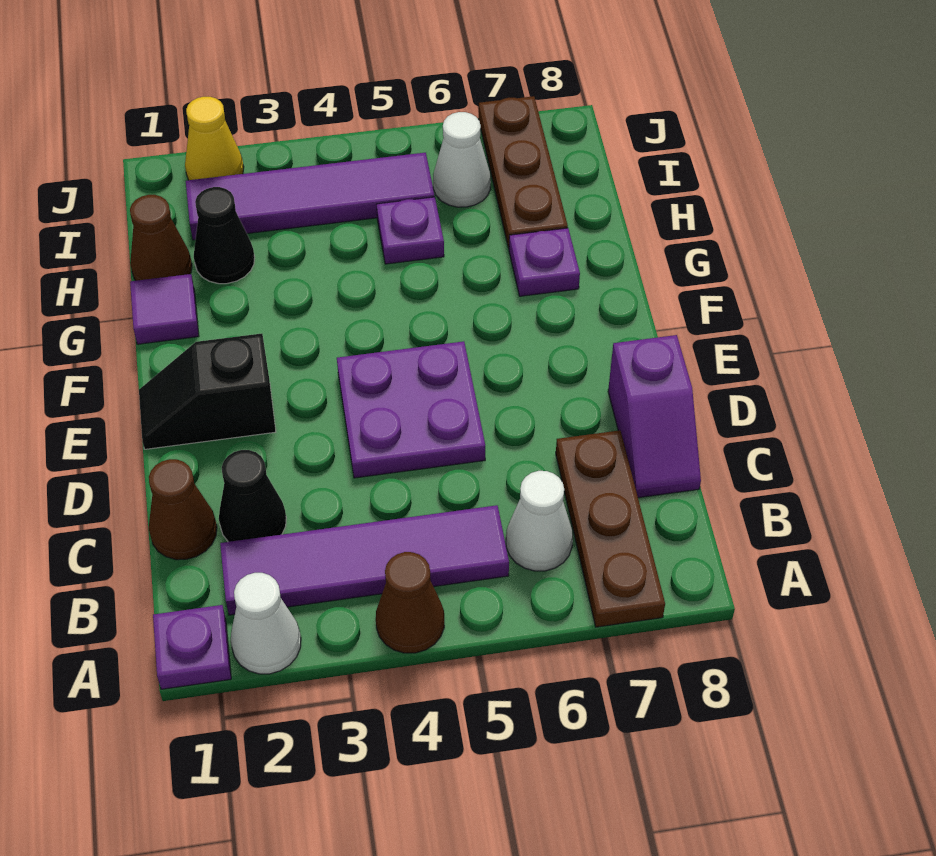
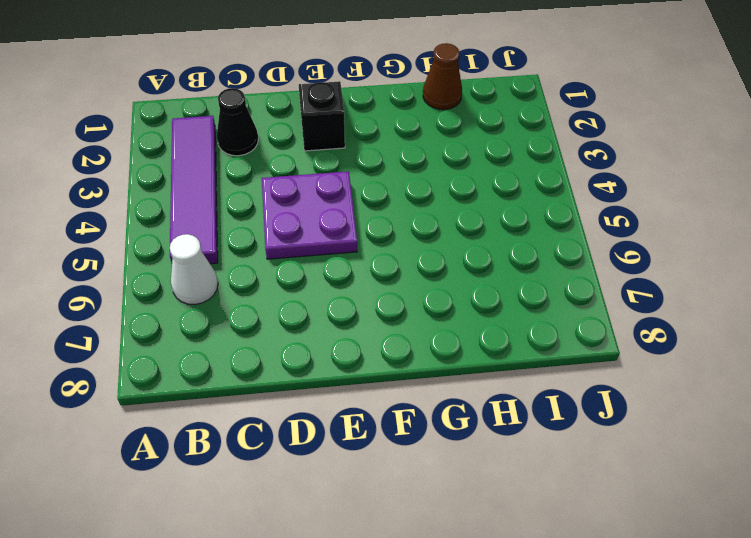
none -> purple plate A1 level 1
none -> white cone A2 level 1
none -> brown cone A4 level 1

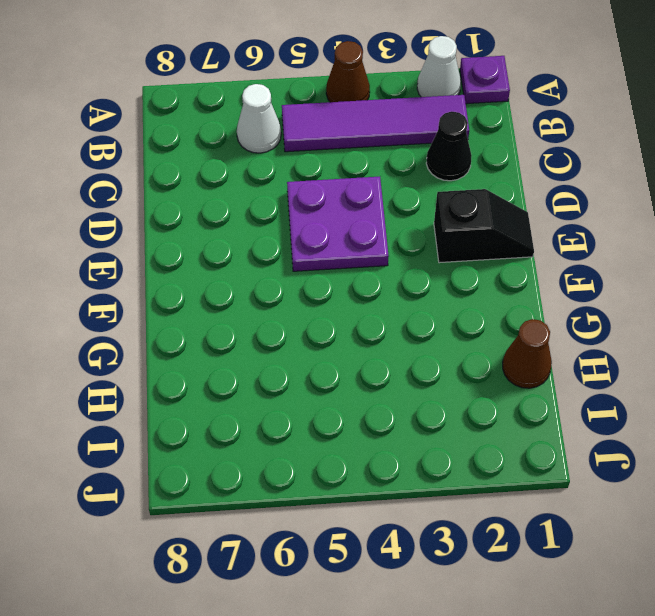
none -> brown plate A7:C7 level 1
none -> brown cone C1 level 1
none -> purple slope C8:D8 level 1 top D

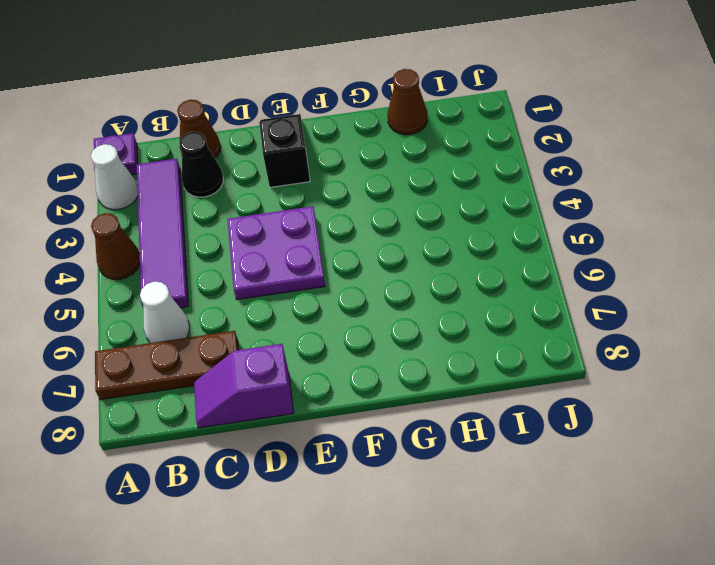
none -> purple tile G1 level 1
none -> purple plate G7 level 1
none -> black cone H2 level 1

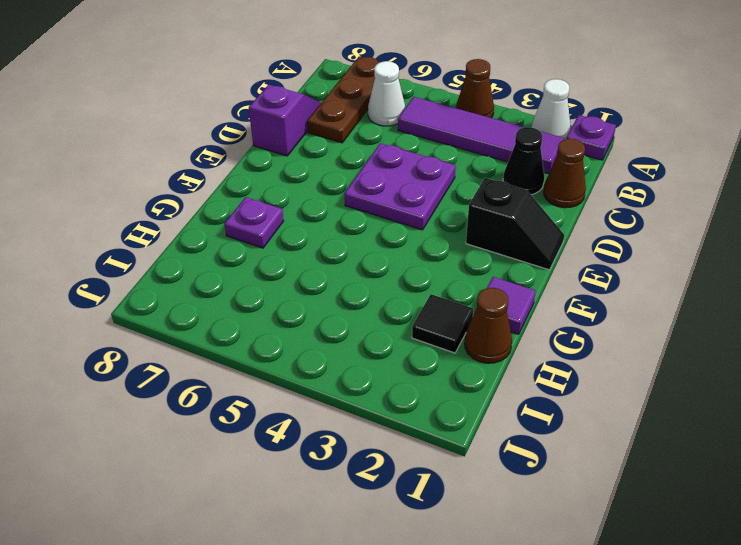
black tile H2 level 1 -> black cone H2 level 1
none -> purple plate H5 level 1
none -> brown plate H7:J7 level 1
none -> purple tile I2:I5 level 1

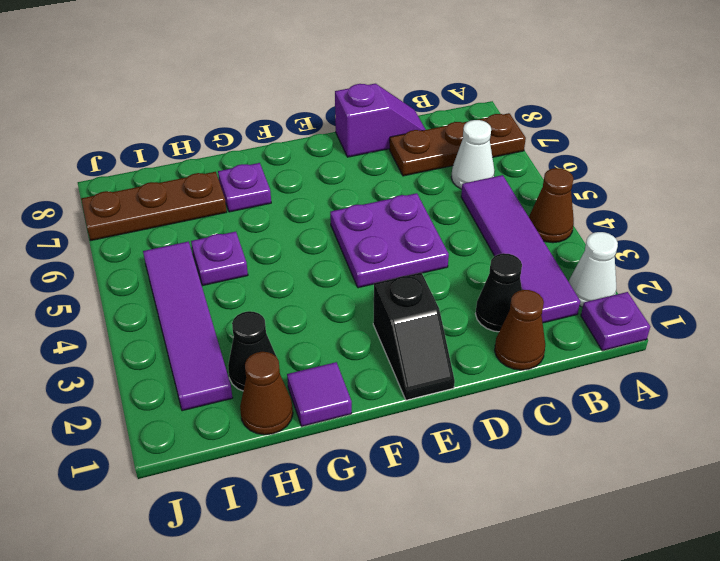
none -> white cone I6 level 1
none -> yellow cone J2 level 1

